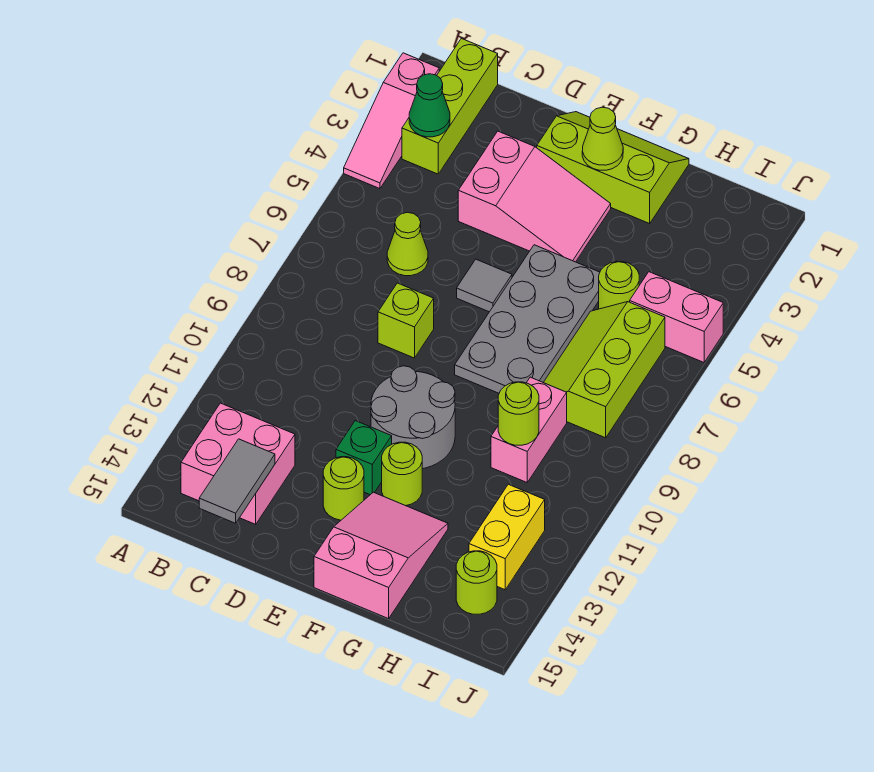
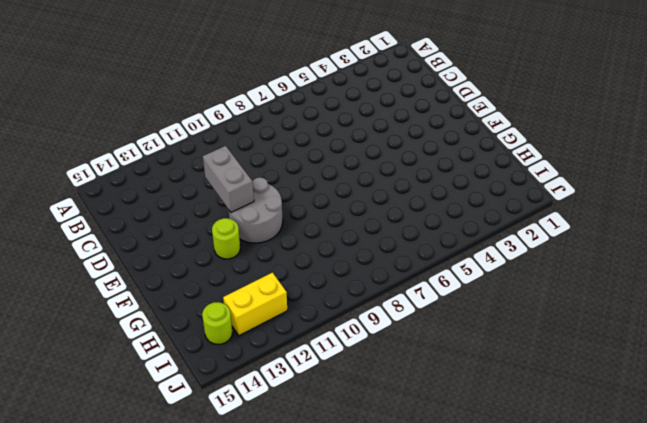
grey brick D11:E11 level 2 -> none
none -> pink slope A2:A4 level 1 top 2
none -> lime brick B1:B3 level 1
none -> pink brick B13:C14 level 1

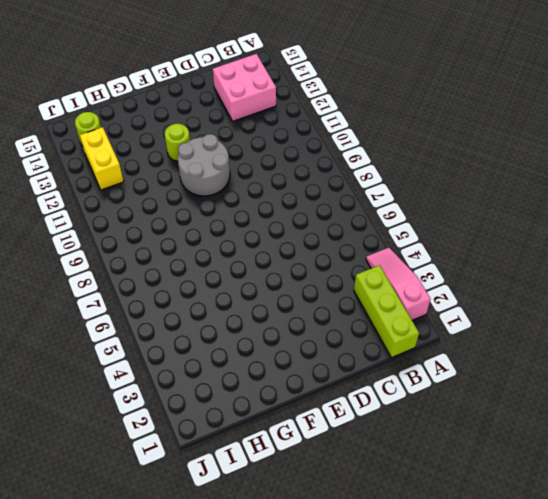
none -> lime cone C6 level 1
none -> pink slope D3:F4 level 1 top D
none -> lime brick D8 level 1

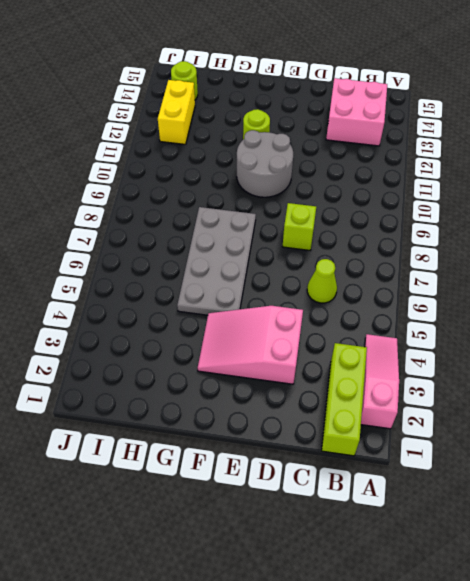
none -> lime slope E1:G2 level 1 top 2
none -> grey tile E6 level 1
none -> green brick E12 level 1

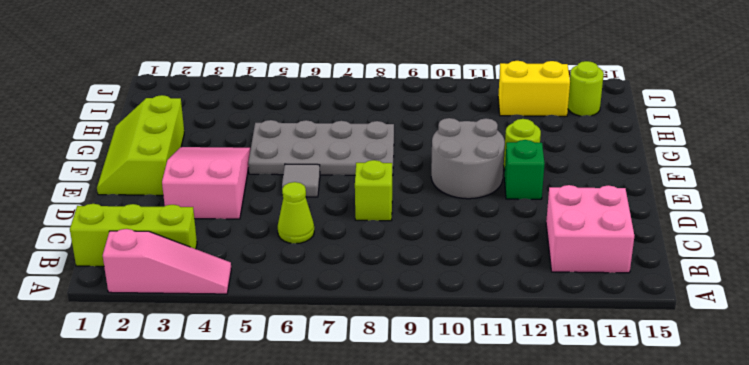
none -> lime round brick E13 level 1
none -> pink slope F13:G15 level 1 top 15
none -> lime round brick H5 level 1

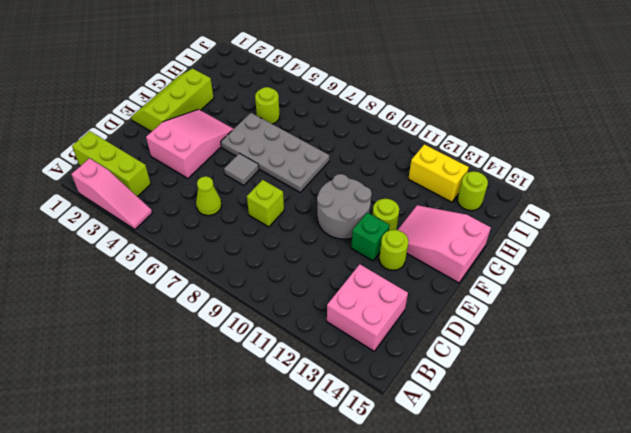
none -> lime slope H6:I8 level 1 top I
none -> pink brick H9:H10 level 1
none -> pink brick I5:J5 level 1

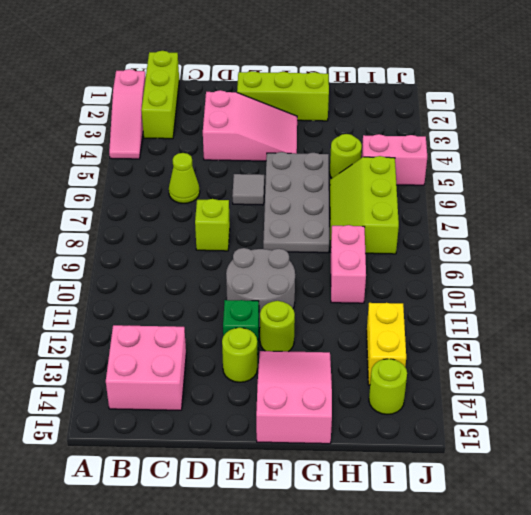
none -> green cone B3 level 2
none -> grey tile C14:C15 level 2
none -> lime cone F2 level 2

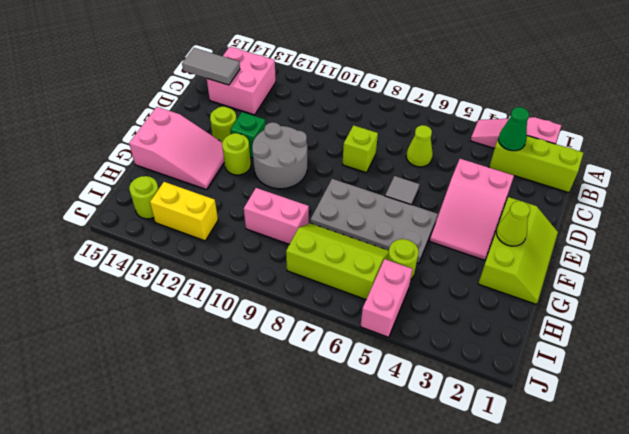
none -> lime round brick H10 level 2

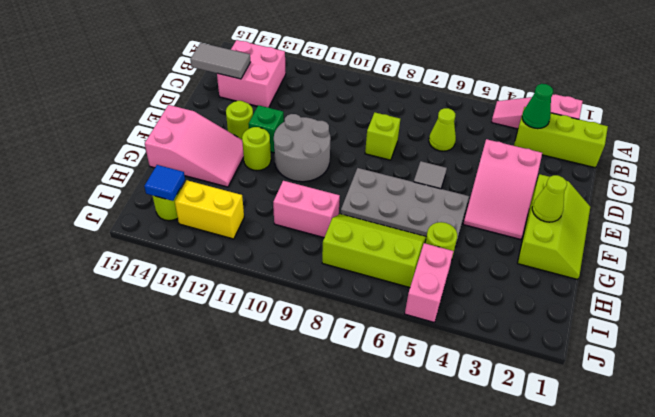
blue tile I14 level 2 -> none
none -> lime round brick H10 level 2

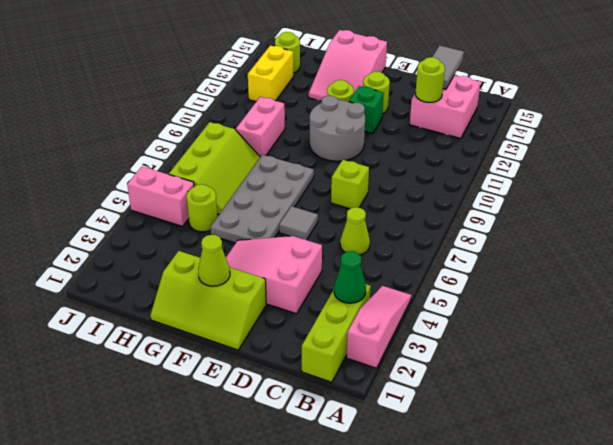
lime round brick C13 level 2 -> lime round brick H10 level 2

